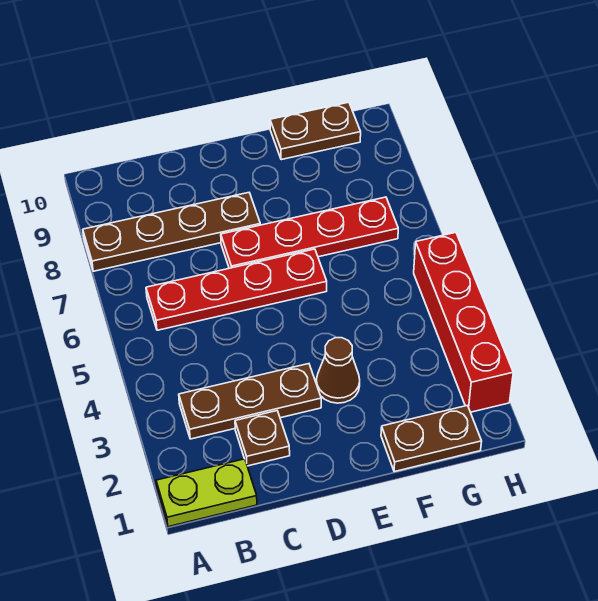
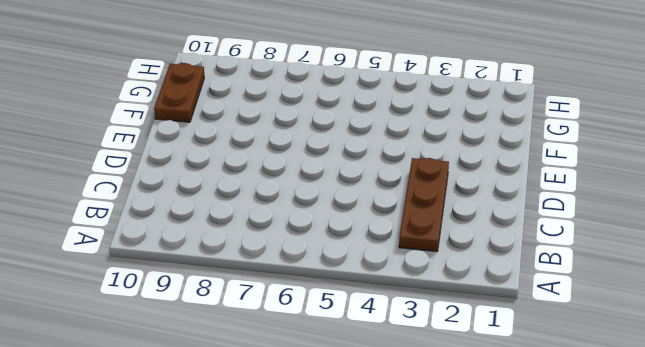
none -> lime plate A1:B1 level 1
none -> brown plate A8:D8 level 1

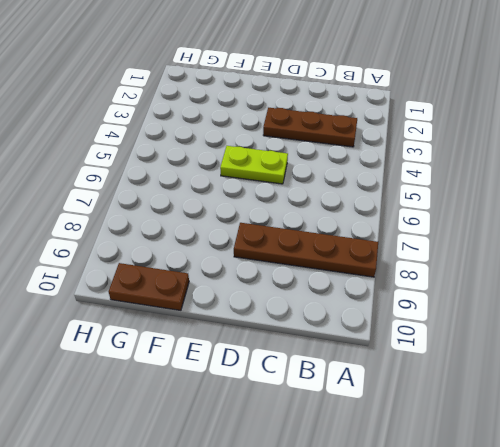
lime plate D5:E5 level 1 -> lime plate A1:B1 level 1
none -> red plate B6:E6 level 1
none -> brown plate C2 level 1

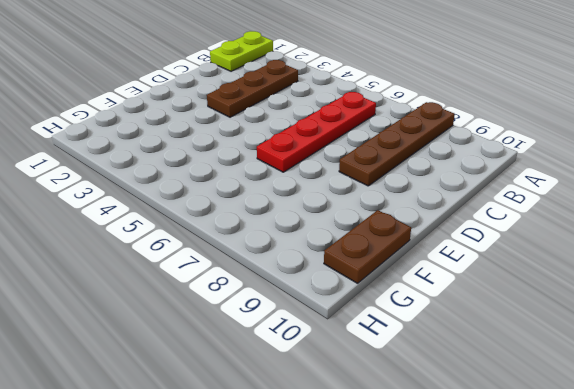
none -> brown plate C2 level 1
none -> red plate D7:G7 level 1

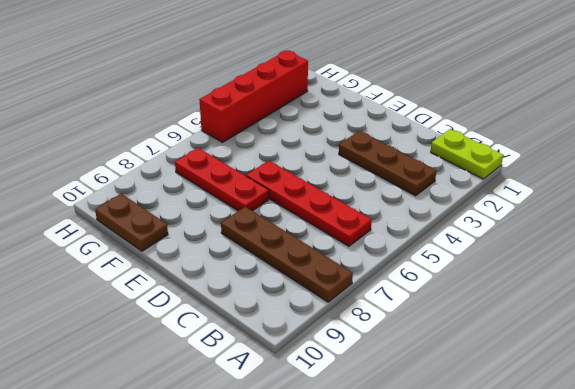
red plate E7:G7 level 1 -> red plate D7:G7 level 1
none -> brown plate C2 level 1
none -> brown cone E3 level 1

